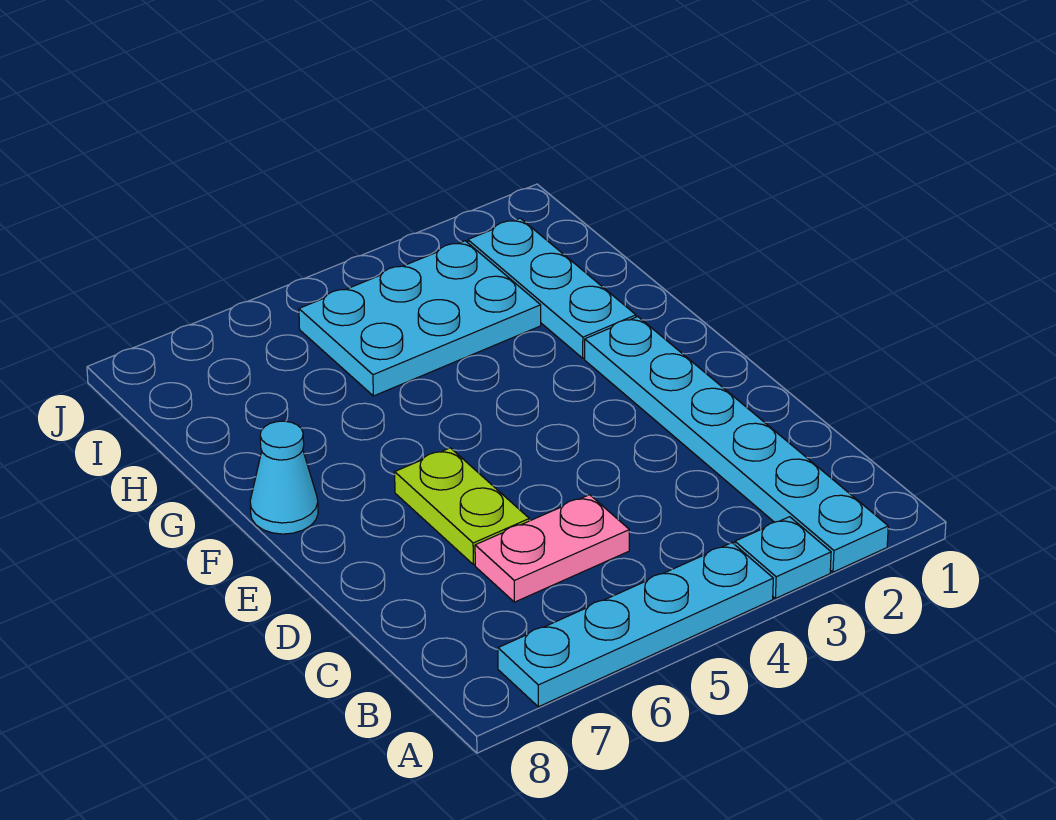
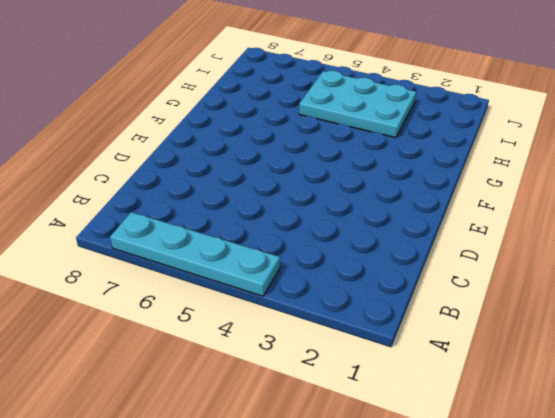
none -> cyan plate A2:F2 level 1
none -> cyan plate A3 level 1

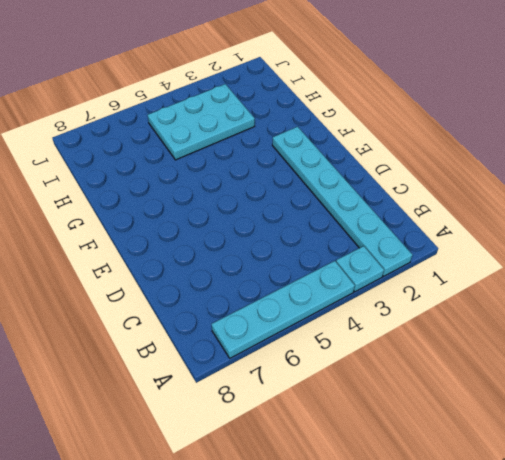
none -> pink plate C5:C6 level 1
none -> lime plate D6:E6 level 1

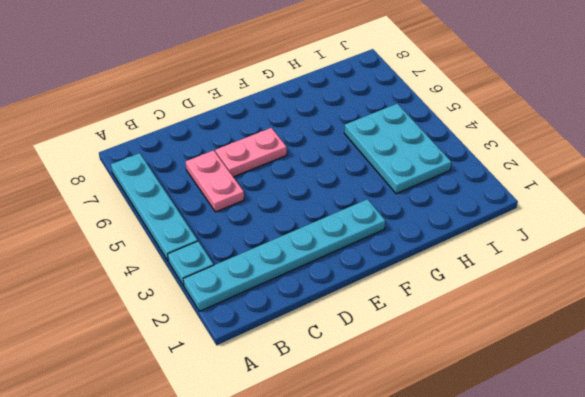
pink plate D6:E6 level 1 -> lime plate D6:E6 level 1
none -> cyan cone F8 level 1
none -> cyan plate G2:I2 level 1

